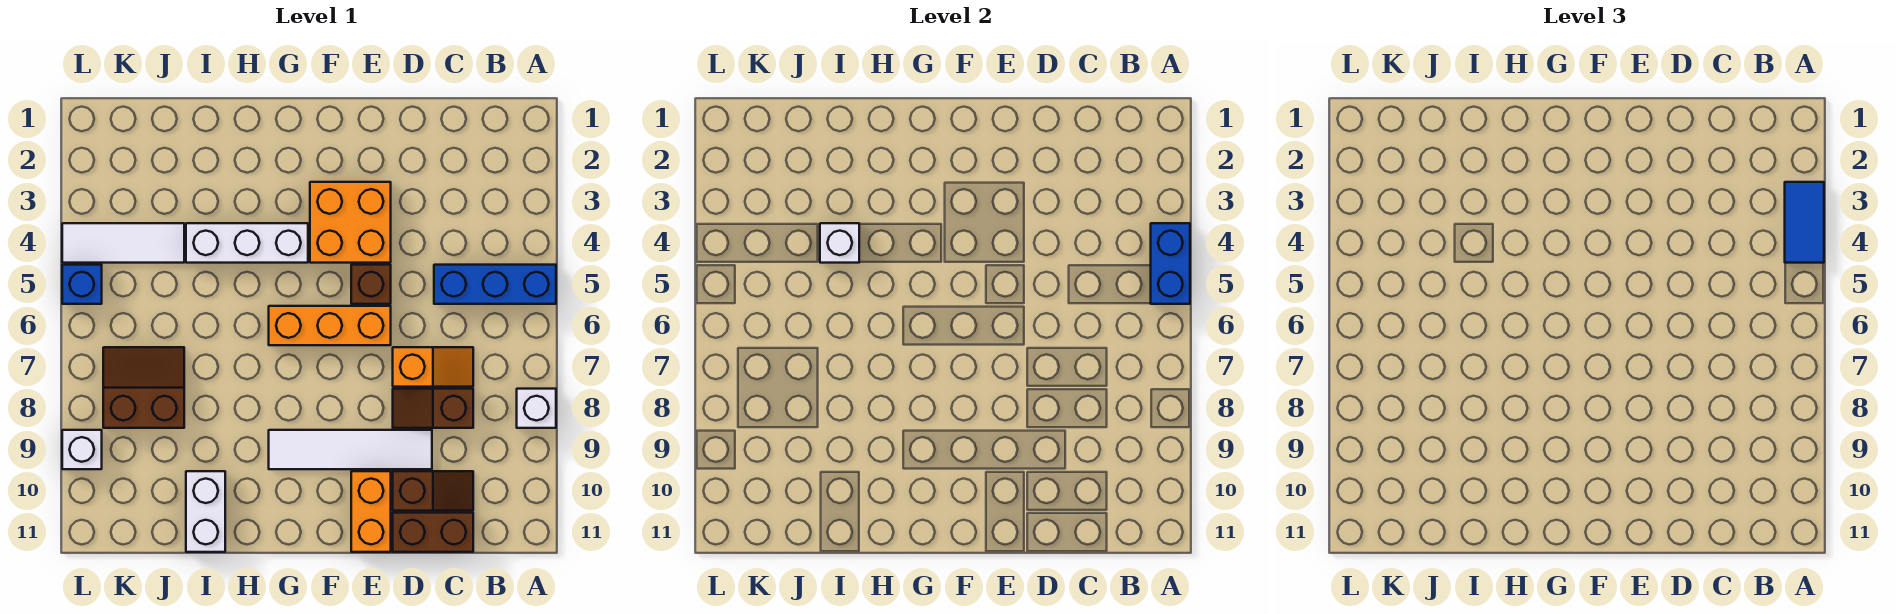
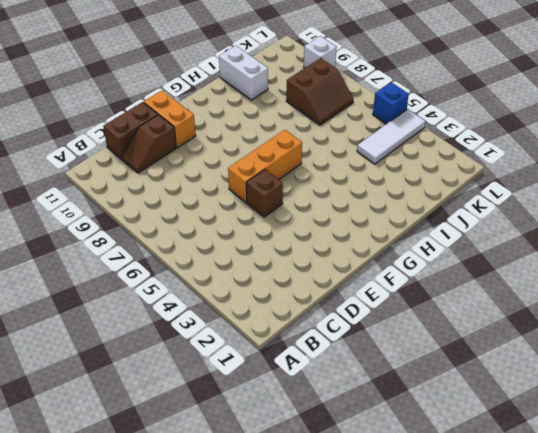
none -> blue brick A5:C5 level 1
none -> white brick A8 level 1
none -> orange slope C7:D7 level 1 top D

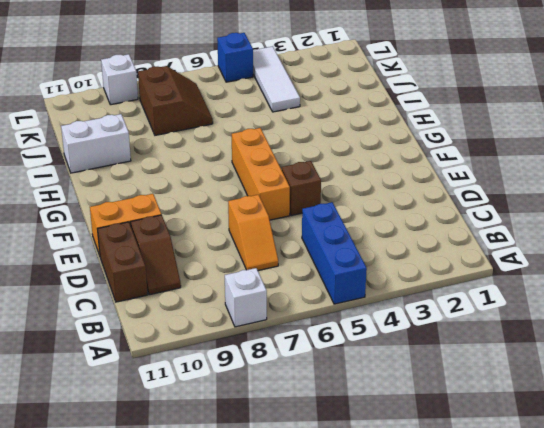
none -> brown slope C8:D8 level 1 top C
none -> white tile D9:G9 level 1
none -> orange brick E3:F4 level 1

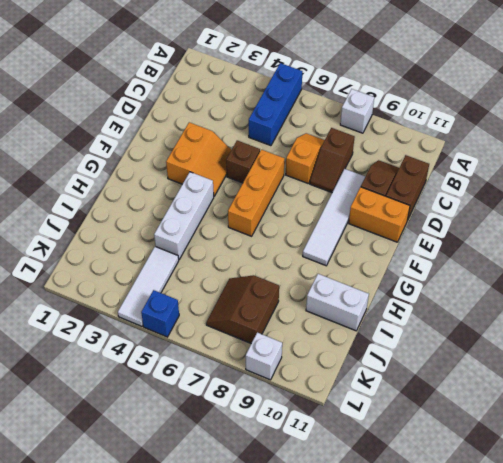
orange slope E3:F4 level 1 top 3 -> orange brick E3:F4 level 1
none -> blue brick A4:A5 level 2
none -> white brick I4 level 2
none -> blue tile A3:A4 level 3

